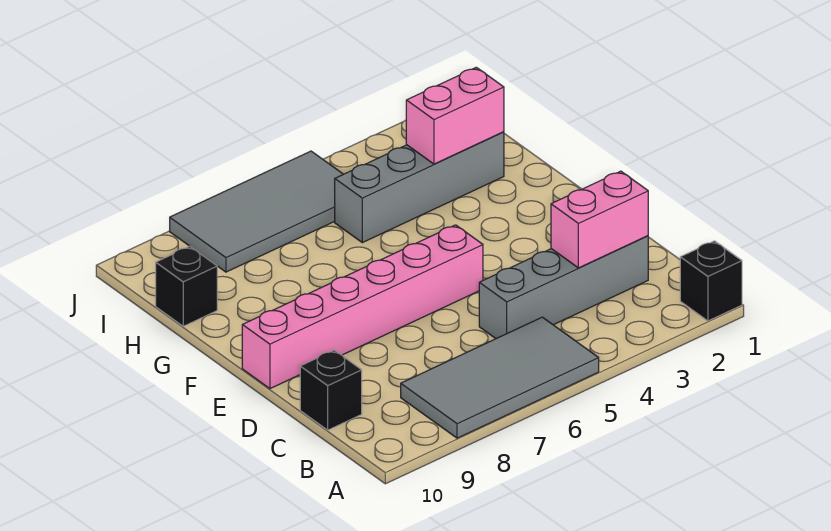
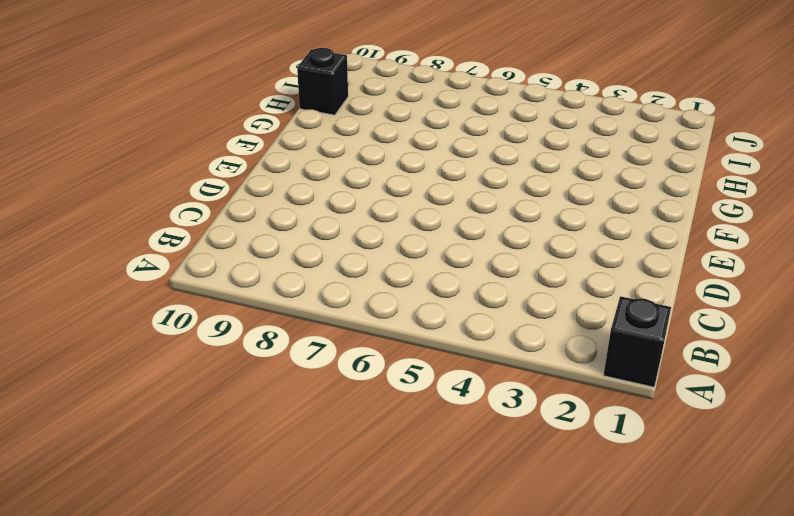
none -> grey tile A5:B8 level 1
none -> grey brick C2:C5 level 1

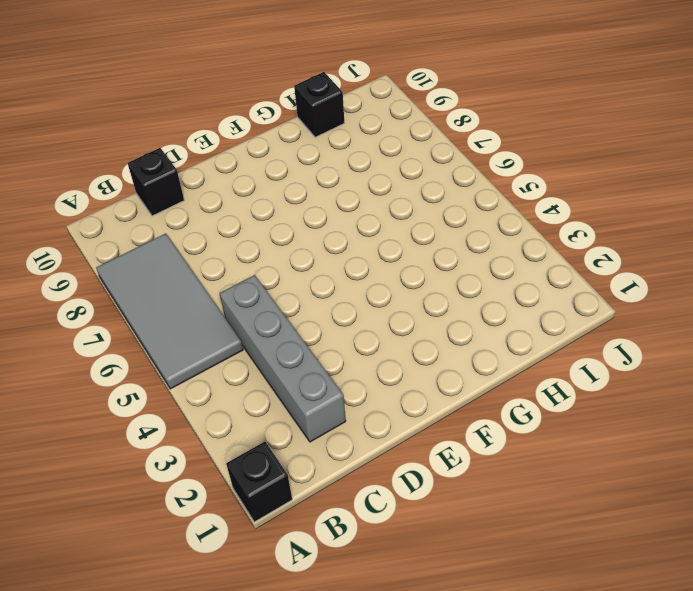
none -> pink brick E5:E10 level 1
none -> grey brick H2:H5 level 1

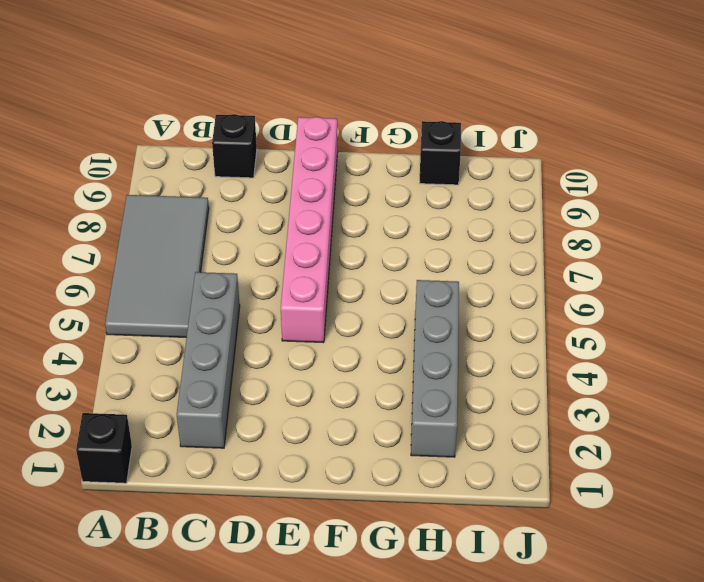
none -> grey tile I5:J8 level 1
none -> pink brick C2:C3 level 2

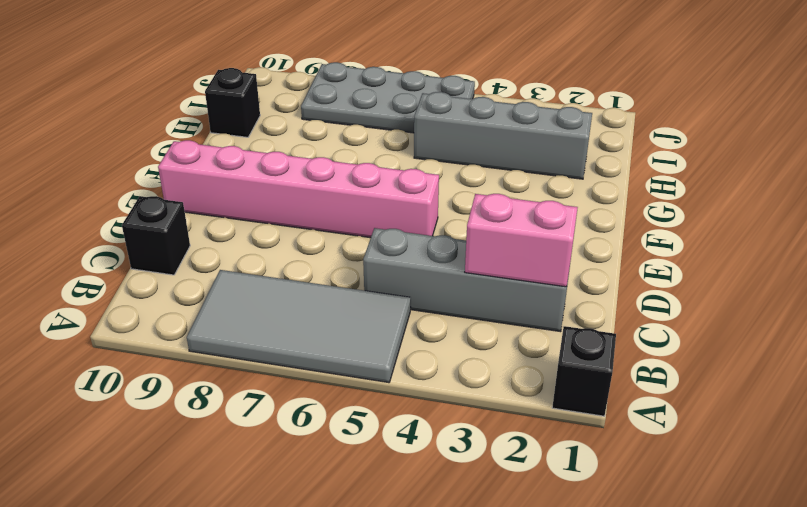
grey plate I5:J8 level 1 -> grey tile I5:J8 level 1
none -> pink brick H2:H3 level 2

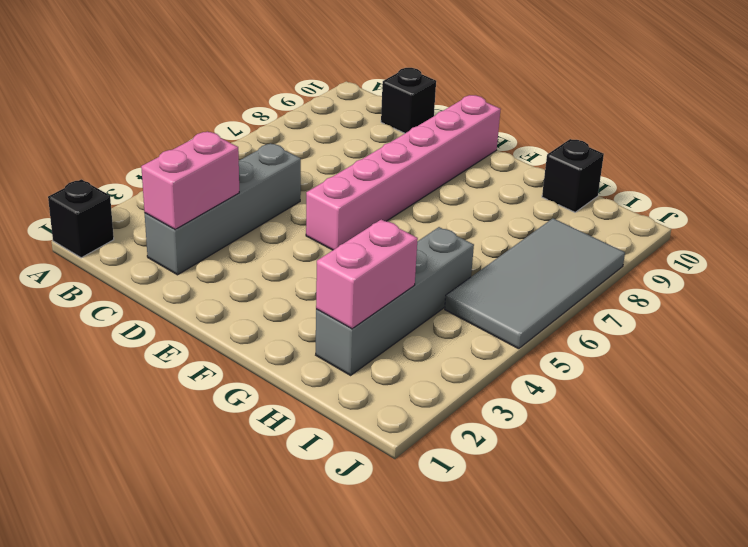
none -> grey tile A5:B8 level 1

